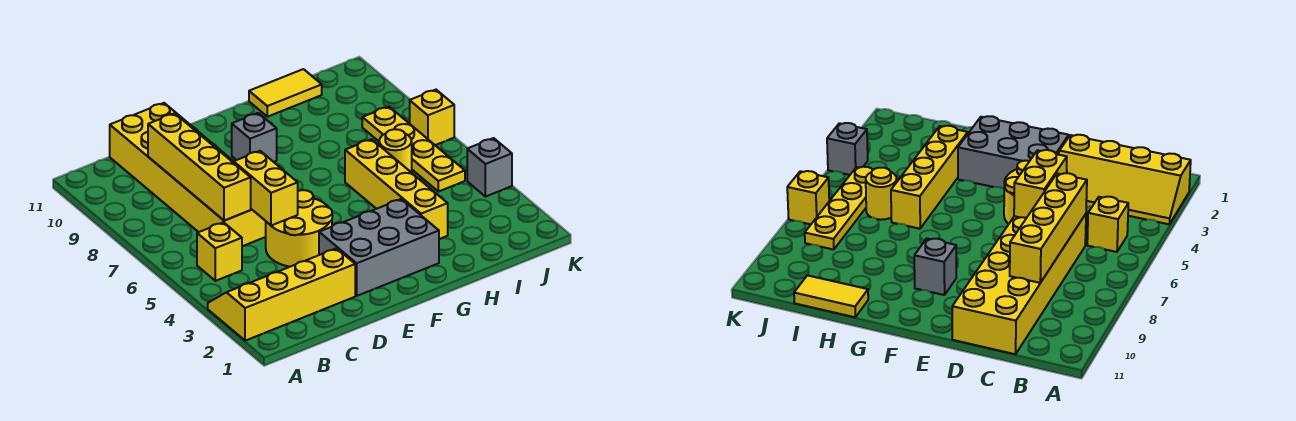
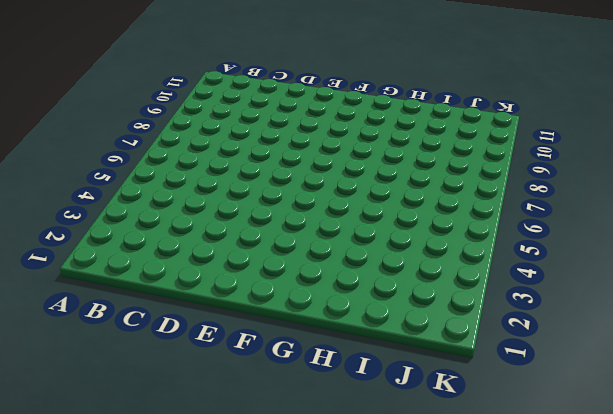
none -> yellow slope A2:D3 level 1 top 2
none -> yellow brick B5 level 1
none -> yellow brick C6:D11 level 1

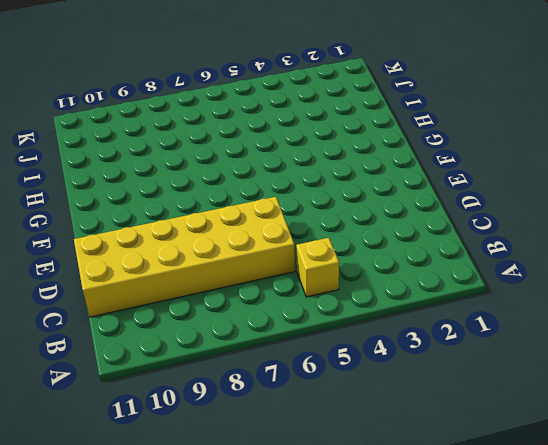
none -> yellow slope A2:D3 level 1 top 2
none -> yellow round brick D4:E5 level 1
none -> grey brick E2:G3 level 1

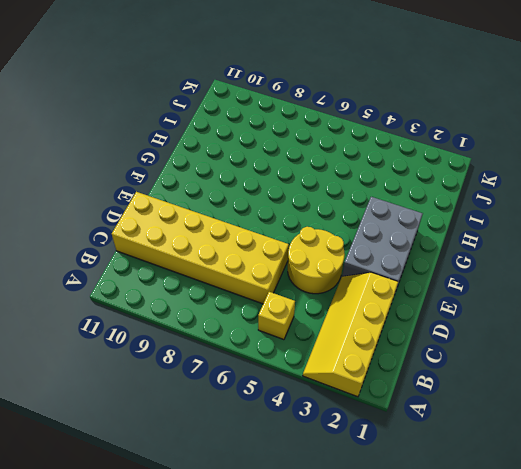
none -> grey brick F9 level 1
none -> yellow brick H3:H6 level 1
none -> yellow tile H11:I11 level 1

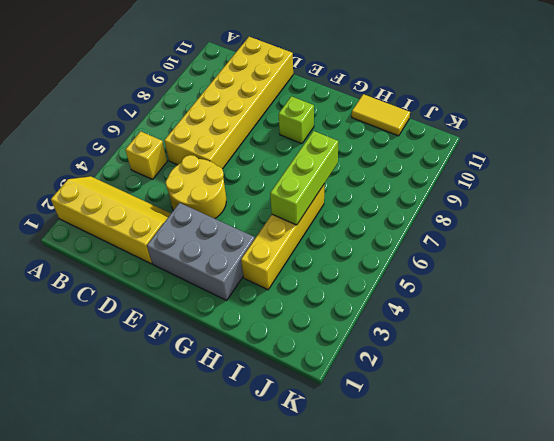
lime brick F9 level 1 -> grey brick F9 level 1
lime brick H5:H7 level 2 -> none
none -> yellow round brick I6 level 1
none -> yellow plate J5:J8 level 1
none -> grey brick K4 level 1

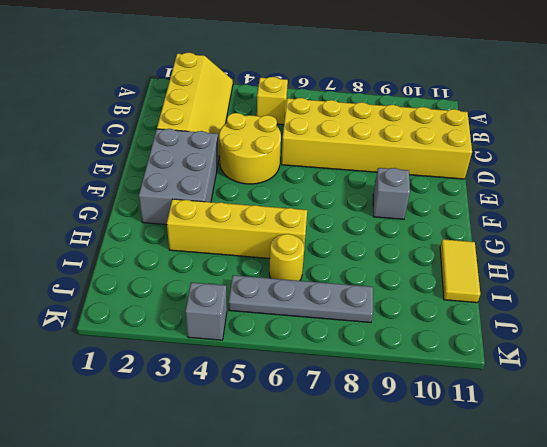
grey plate J5:J8 level 1 -> yellow plate J5:J8 level 1
none -> yellow brick K7 level 1
none -> yellow brick C6:C9 level 2
none -> yellow brick D5:D6 level 2

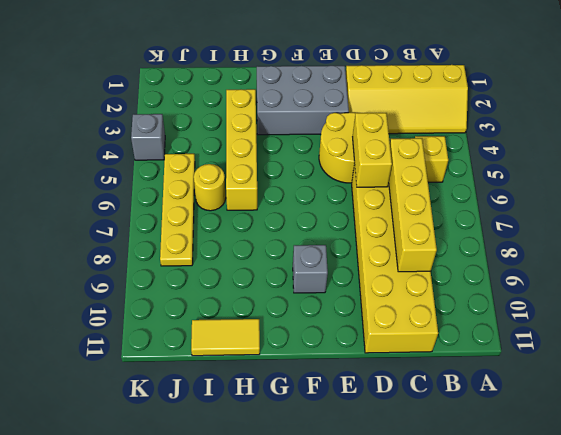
none -> yellow brick K7 level 1

